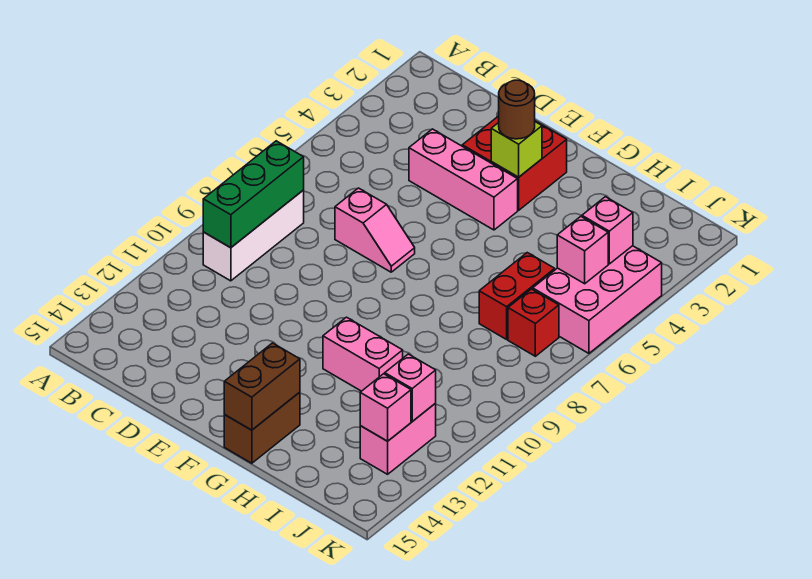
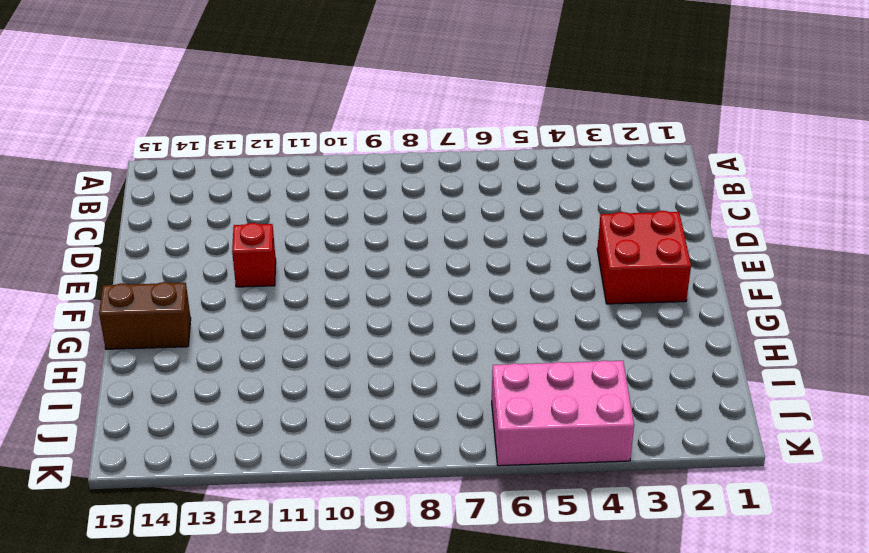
red brick E12 level 1 -> red brick J7 level 1
none -> white brick B8:B10 level 1
none -> pink brick D4:F4 level 1
none -> pink slope D7:E7 level 1 top D

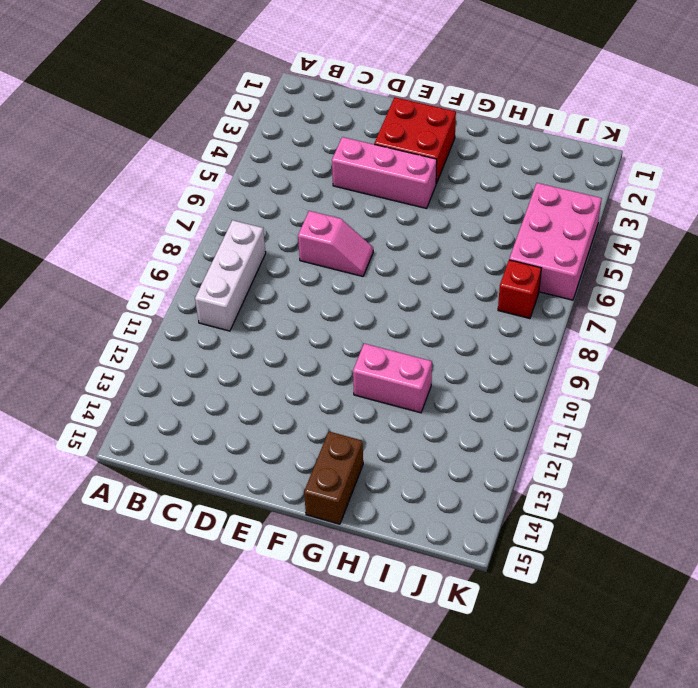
none -> red brick I6:I7 level 1
none -> pink brick J12:J13 level 1
none -> green brick B8:B10 level 2

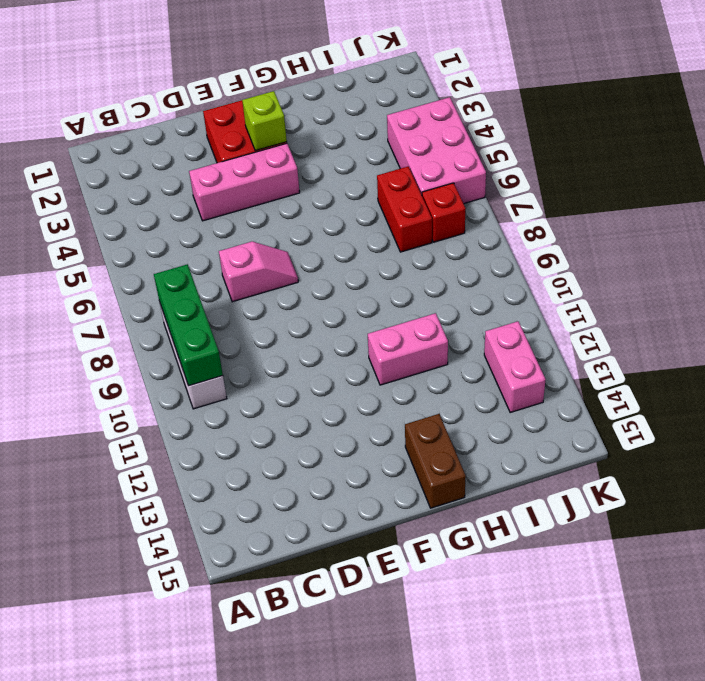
none -> brown brick G14:G15 level 2
none -> pink brick J4 level 2
none -> pink brick J5 level 2

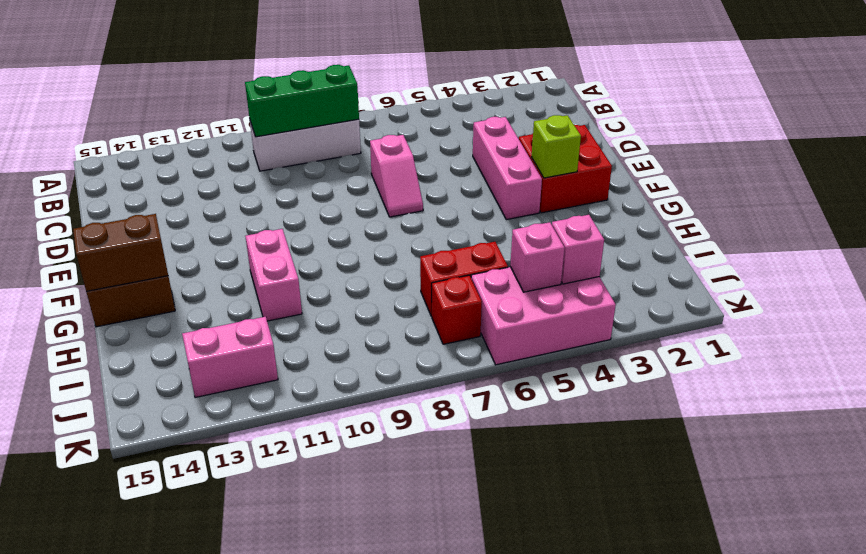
none -> pink brick J12 level 2
none -> pink brick J13 level 2
none -> brown round brick F3 level 3

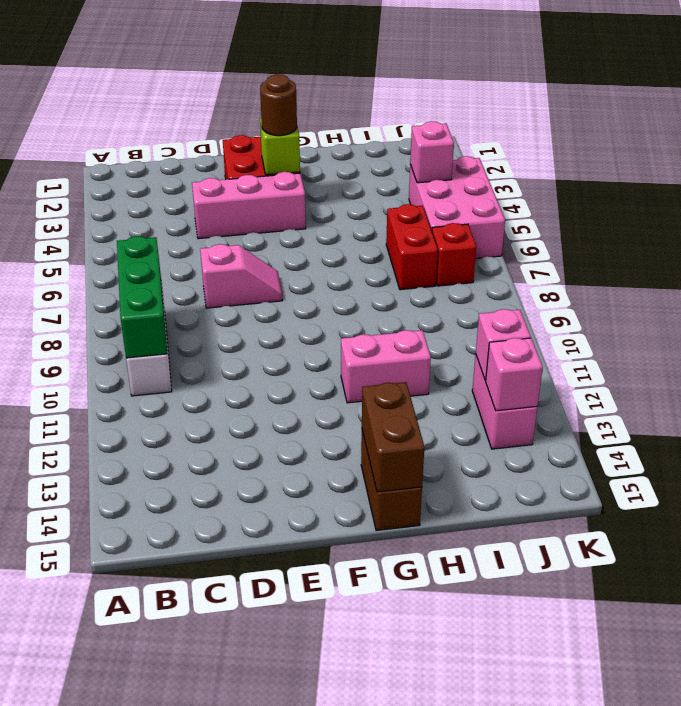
none -> pink brick J5 level 2

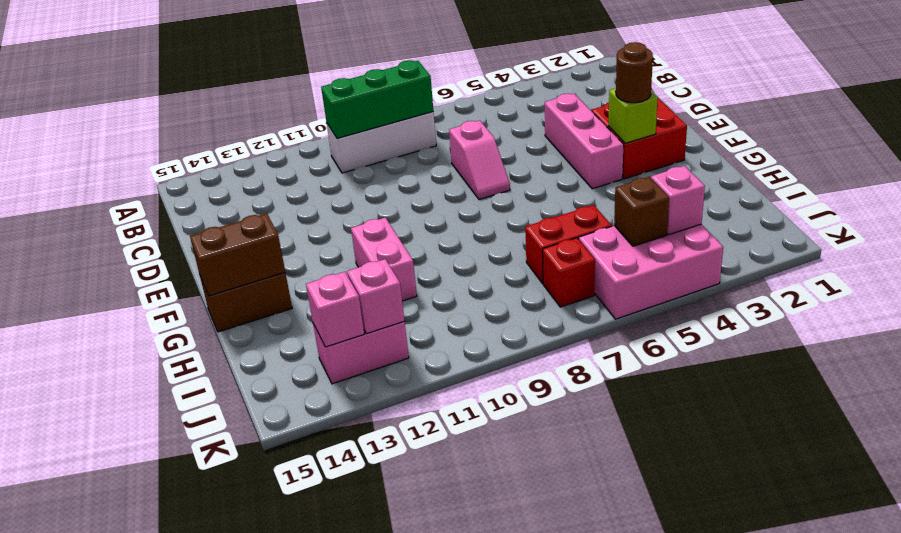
brown brick J5 level 2 -> pink brick J5 level 2

